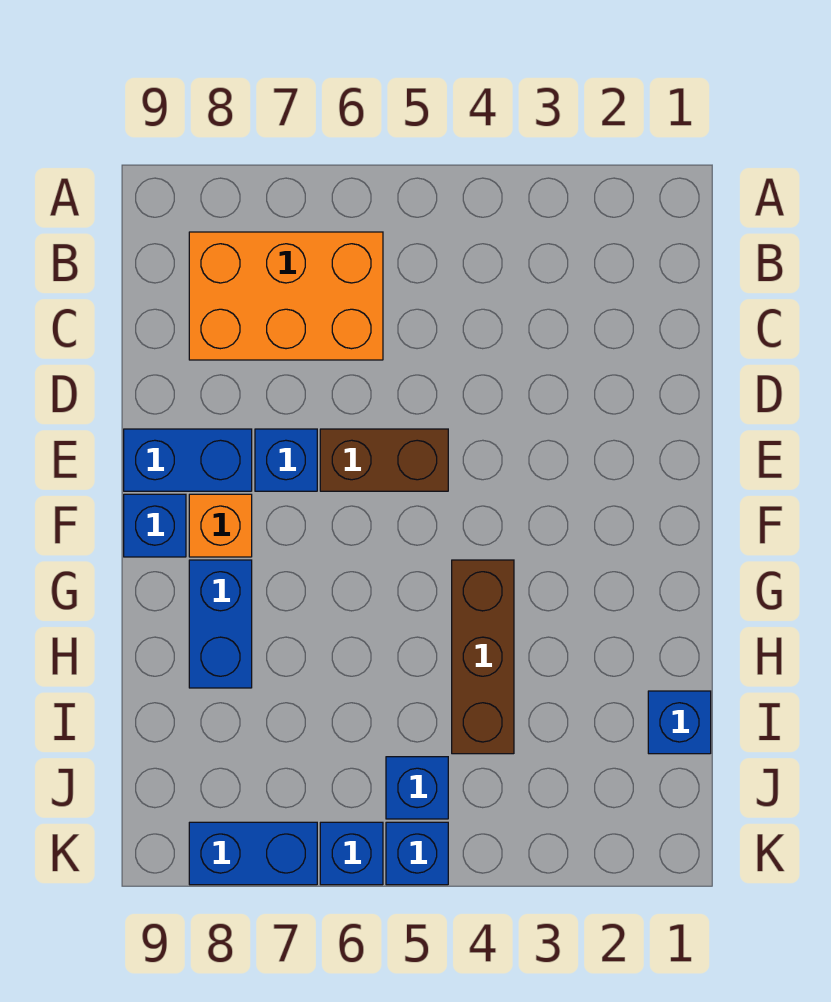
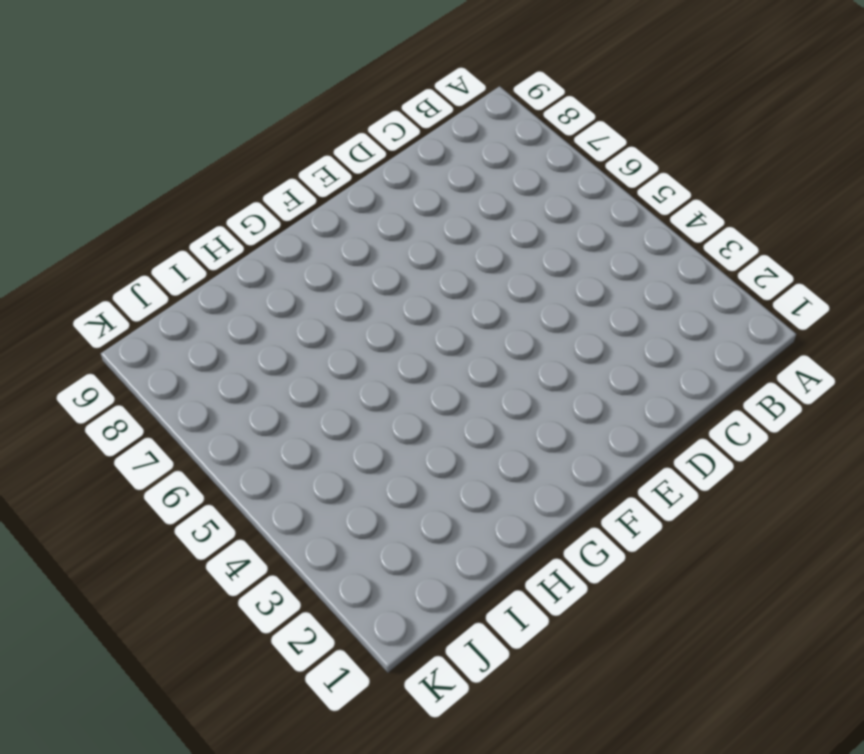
none -> orange brick B6:C8 level 1
none -> brown brick E5:E6 level 1
none -> blue brick E7 level 1

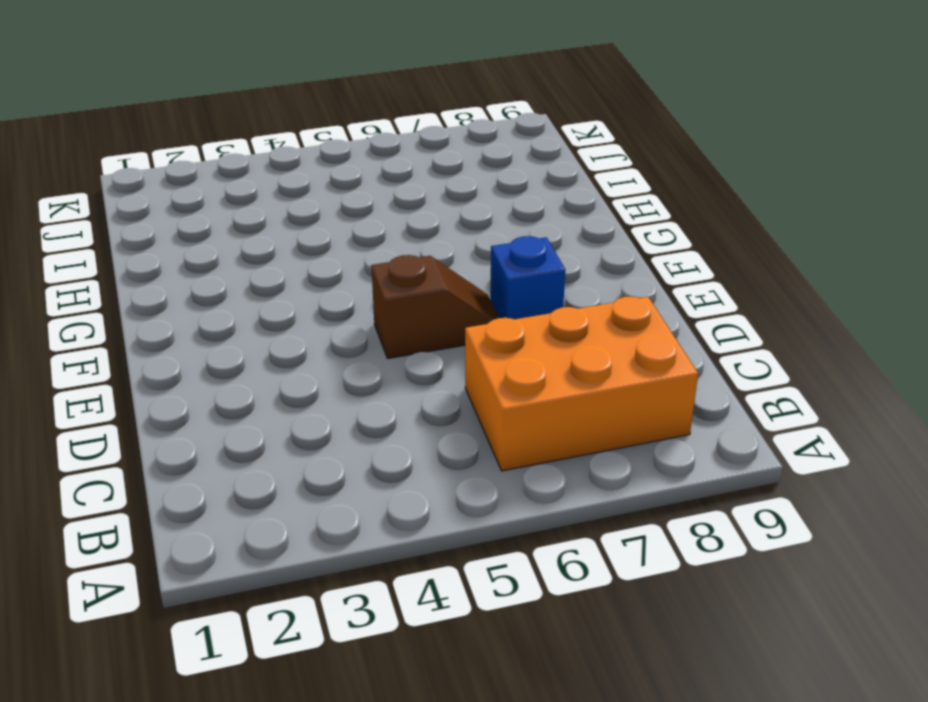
brown slope E5:E6 level 1 top 5 -> brown brick E5:E6 level 1
none -> blue brick E8:E9 level 1
none -> orange brick F8 level 1
none -> blue brick F9 level 1

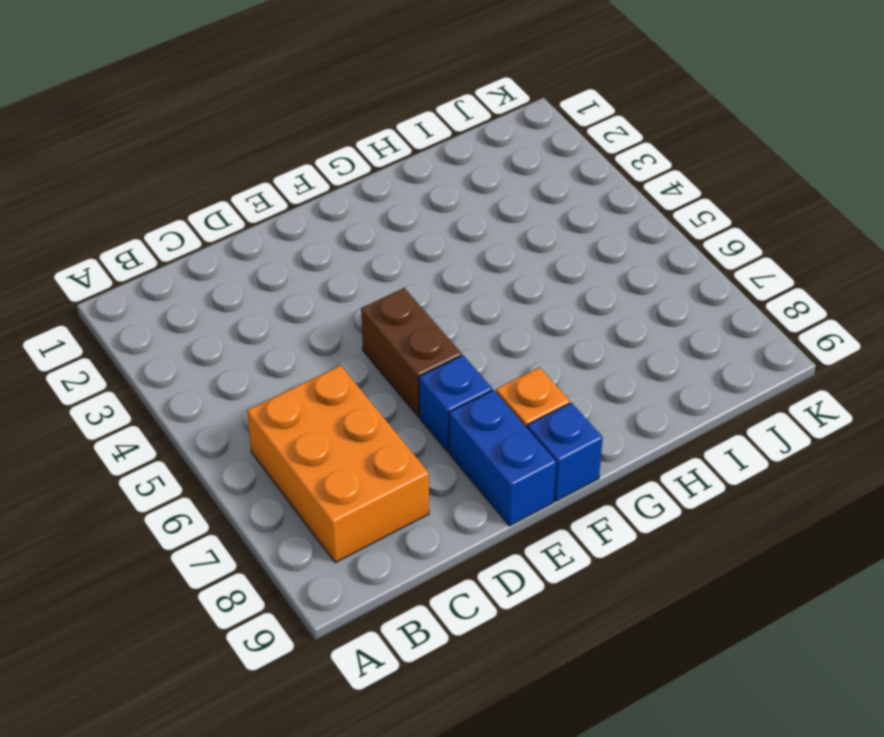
none -> brown brick G4:I4 level 1
none -> blue brick G8:H8 level 1
none -> blue brick I1 level 1

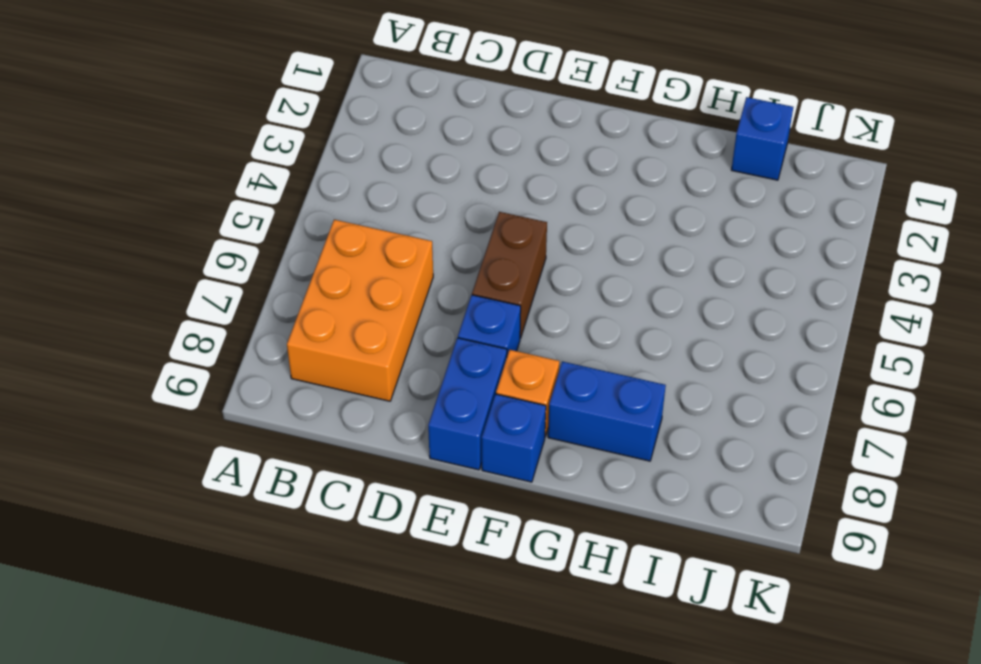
none -> brown brick G4:I4 level 1
none -> blue brick J5 level 1
none -> blue brick K5 level 1

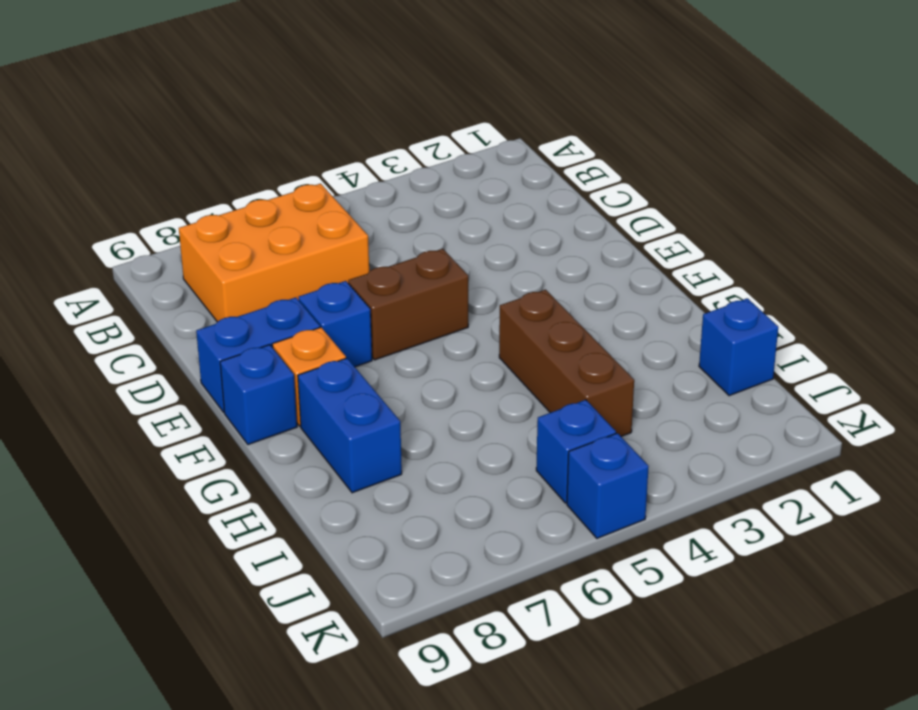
none -> blue brick K6 level 1
none -> blue brick K7:K8 level 1

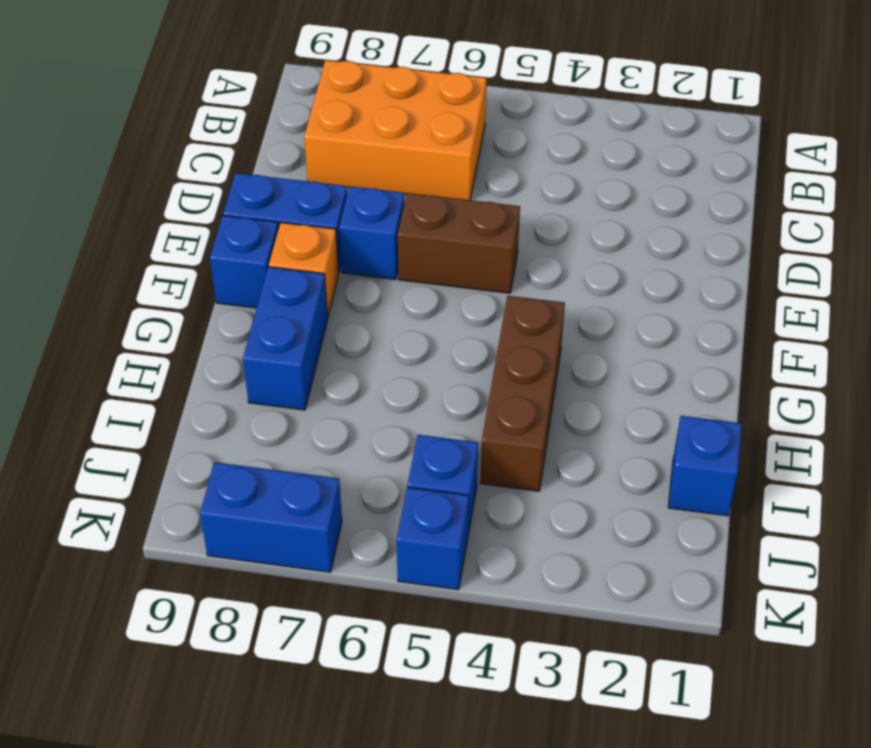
none -> blue brick K6 level 1

